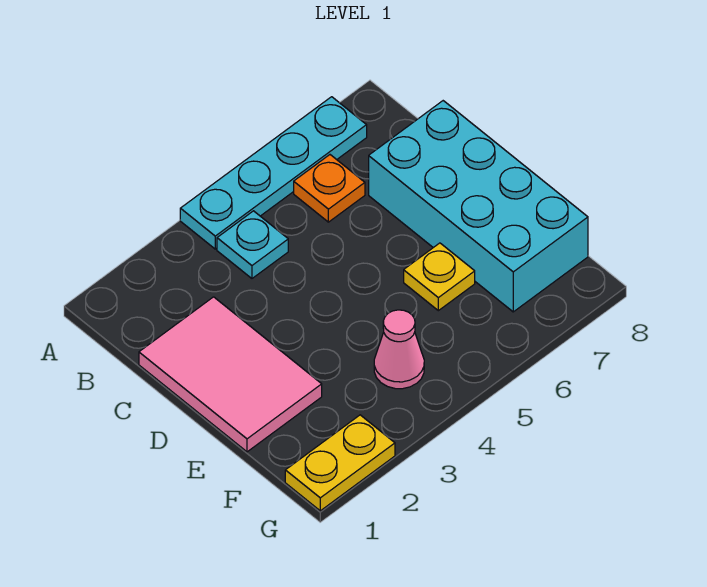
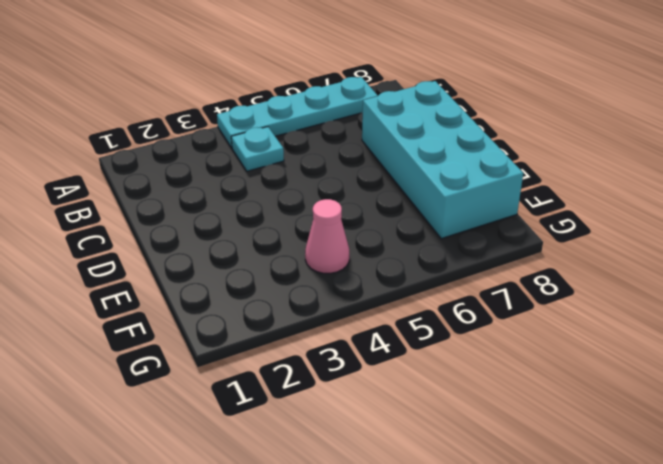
none -> orange plate B6 level 1
none -> pink tile C1:E2 level 1

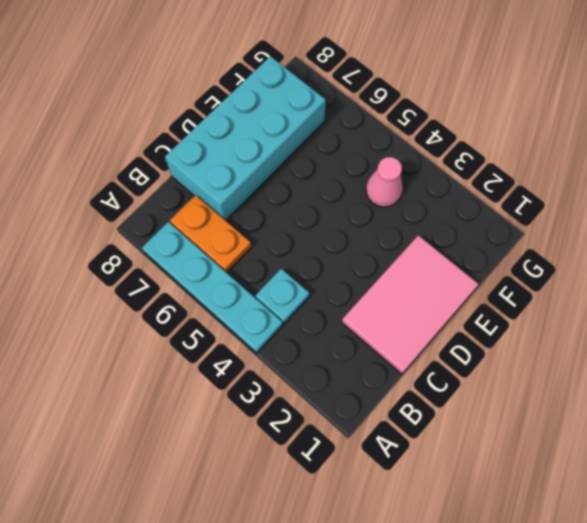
orange plate B6:B7 level 1 -> orange plate B6 level 1
none -> yellow plate E6 level 1
none -> yellow plate G1:G2 level 1

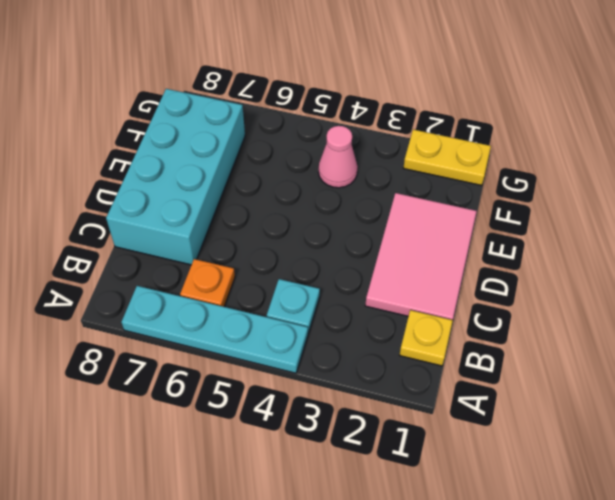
yellow plate B1 level 1 -> yellow plate E6 level 1

